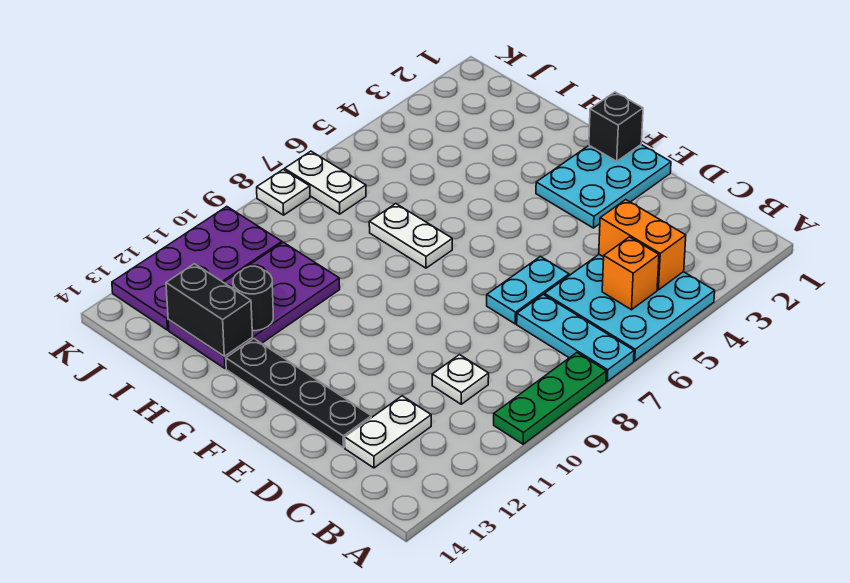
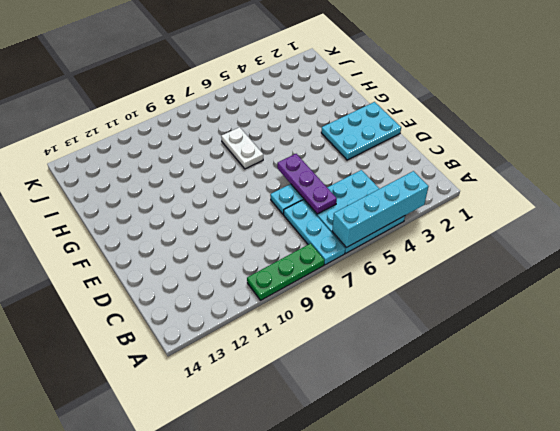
cyan brick A3:A6 level 2 -> none
purple plate C6:E6 level 2 -> none
none -> white plate C10 level 1
none -> white plate C12:C13 level 1
none -> black plate D13:G13 level 1

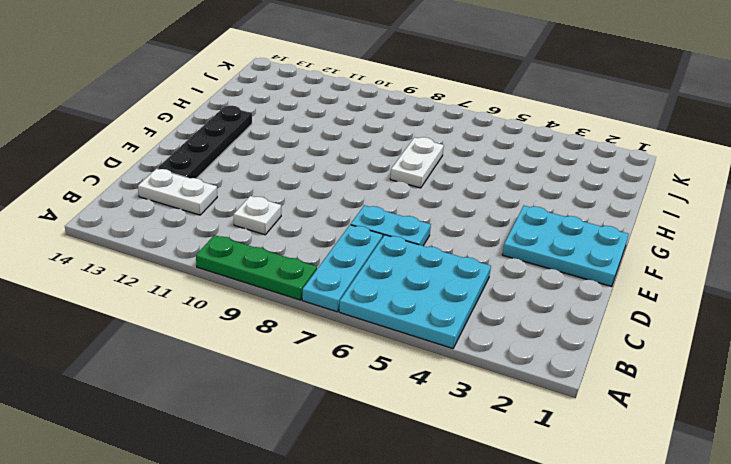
none -> purple plate H10:I13 level 1
none -> white plate J7:K7 level 1
none -> purple plate J10:K13 level 1

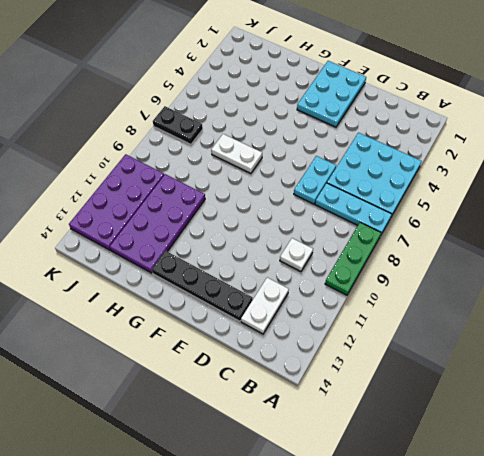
black plate J7:K7 level 1 -> white plate J7:K7 level 1
none -> white plate K8 level 1
none -> orange brick B4:C4 level 2
none -> orange brick B5 level 2

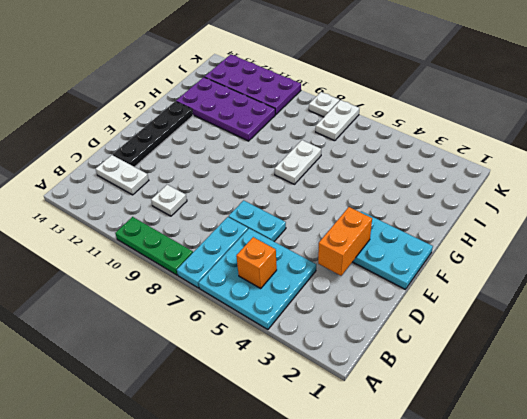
orange brick D3:E3 level 2 -> orange brick B4:C4 level 2
none -> black brick F1 level 2
none -> black round brick H12 level 2
none -> black brick H13:I13 level 2

